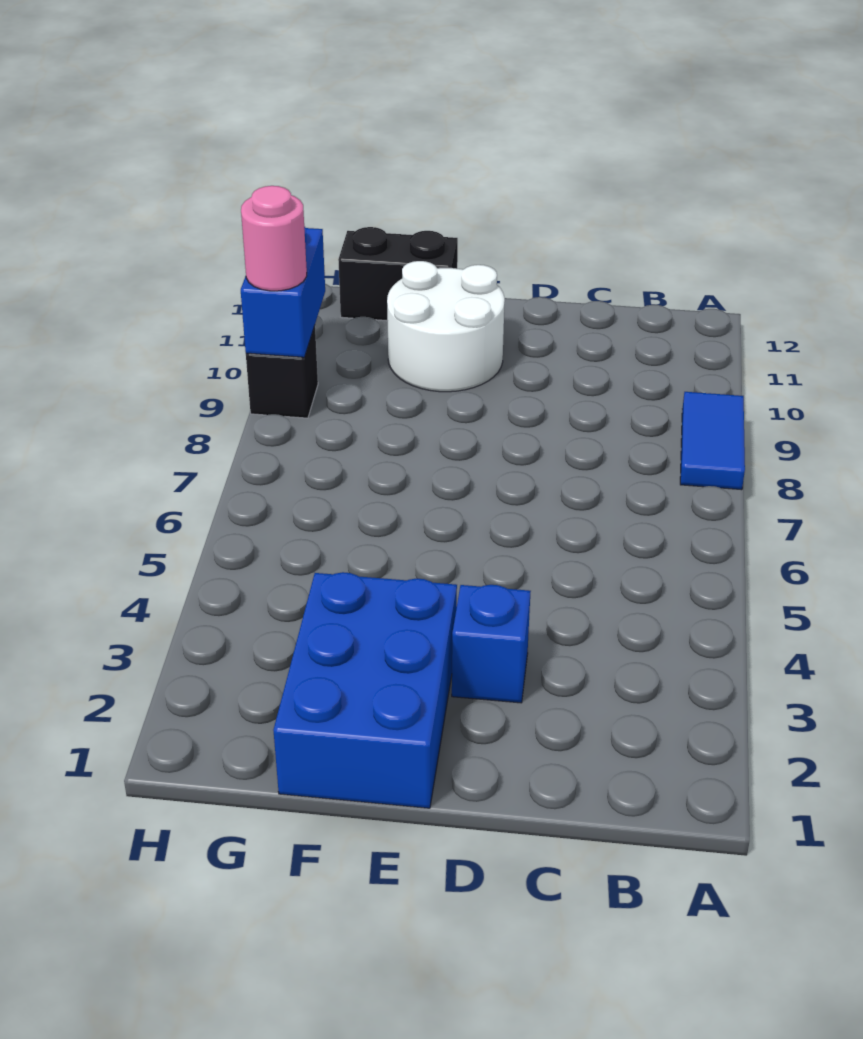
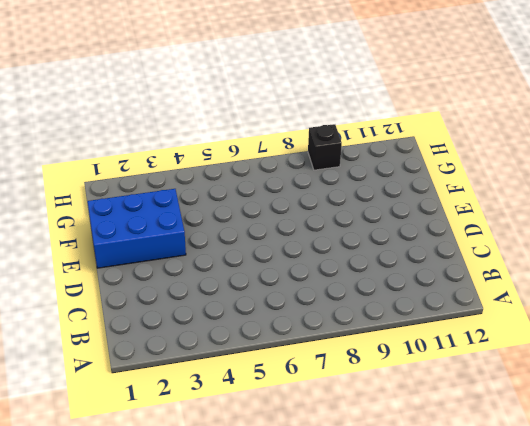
none -> blue tile A8:A9 level 1
none -> blue brick D3 level 1

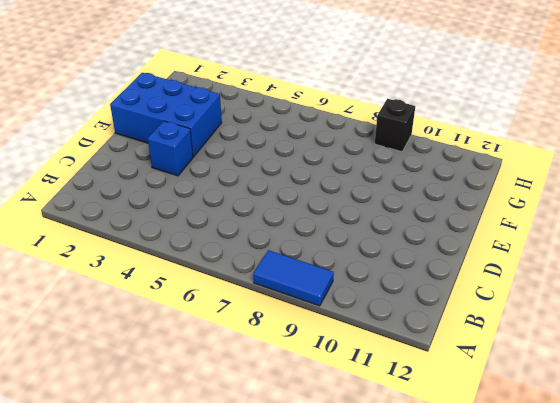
none -> white round brick E10:F11 level 1
none -> black brick F12:G12 level 1

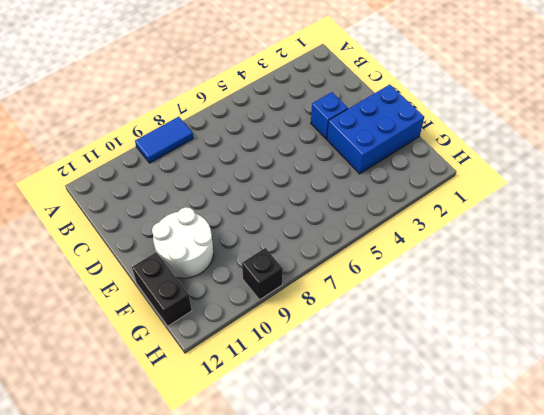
none -> blue brick H9:H10 level 2
none -> pink round brick H9 level 3

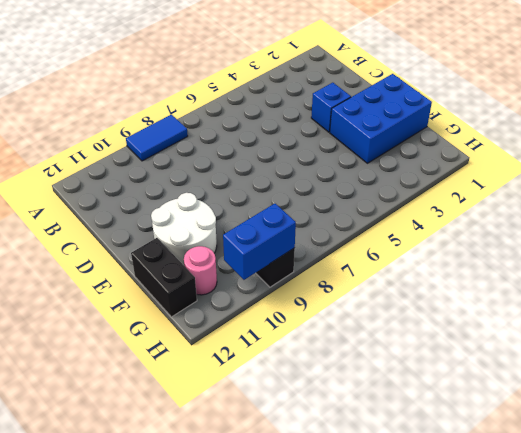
pink round brick G11 level 1 -> pink round brick H9 level 3

